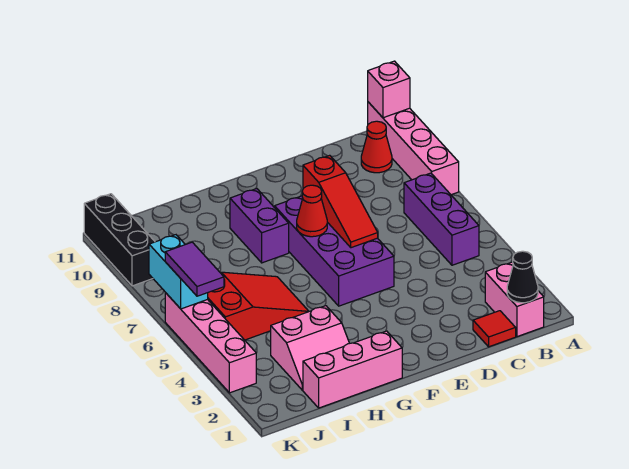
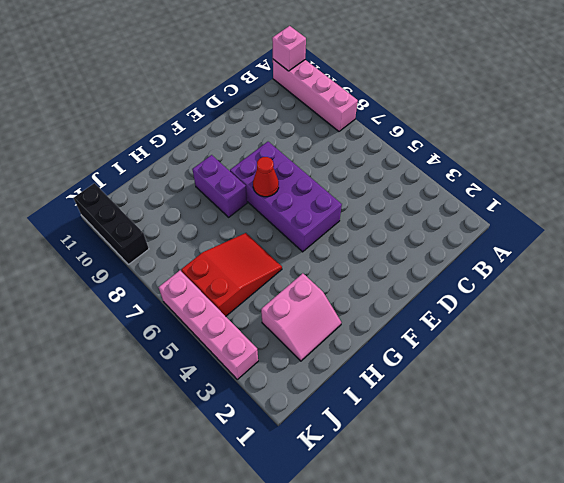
none -> pink brick B1:B2 level 1
none -> purple brick B5:B7 level 1
none -> red cone B10 level 1

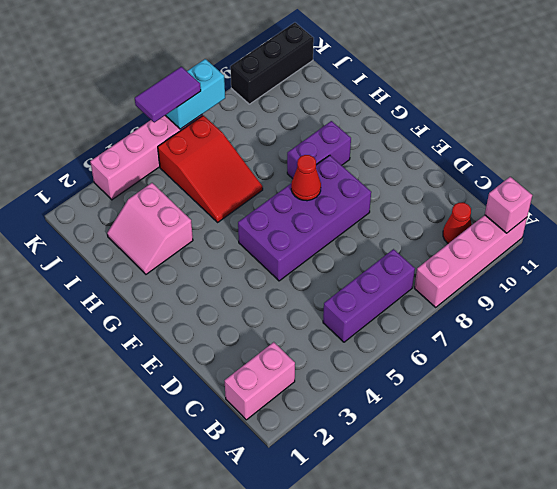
none -> red tile C1 level 1
none -> pink brick G1:I1 level 1
none -> black cone B1 level 2

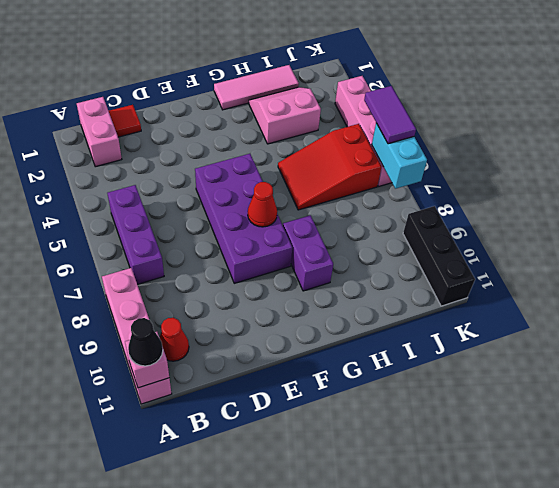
black cone A11 level 3 -> black cone B1 level 2
pink tile G1:I1 level 1 -> pink brick G1:I1 level 1
none -> red slope E6:E8 level 2 top 8

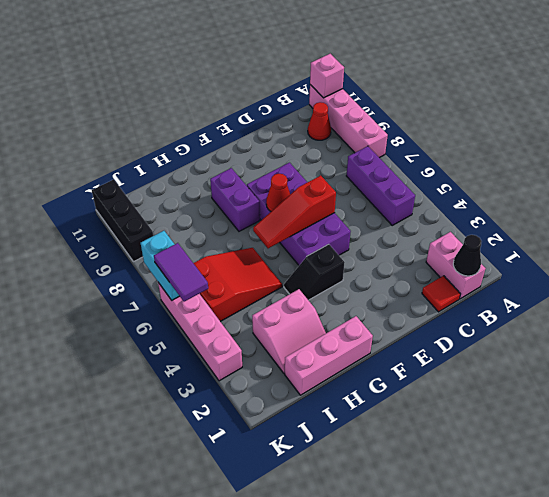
red slope E6:G6 level 2 top E -> red slope E6:E8 level 2 top 8
black slope F4:G4 level 1 top F -> none

